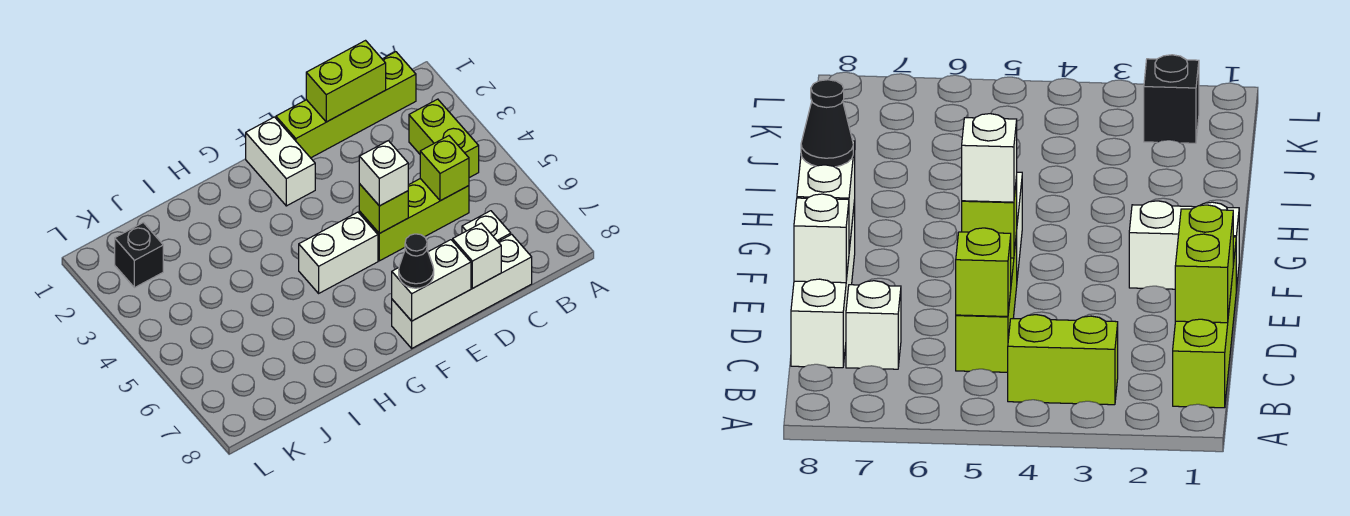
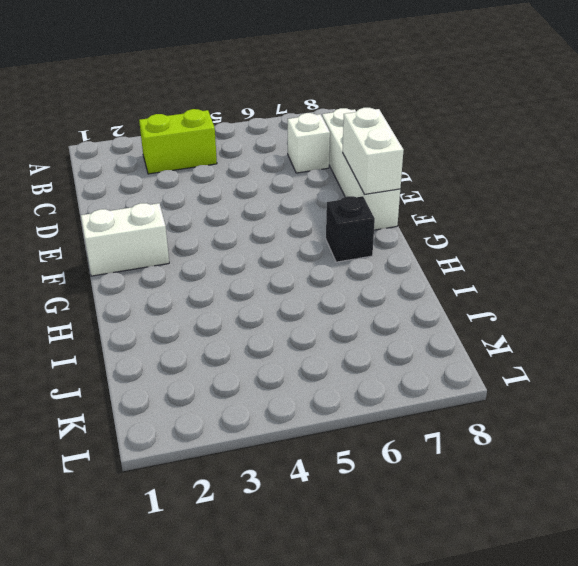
black brick G7 level 1 -> black brick K2 level 1
none -> lime brick B1:E1 level 1
none -> lime brick C5:E5 level 1
none -> white brick F5:G5 level 1

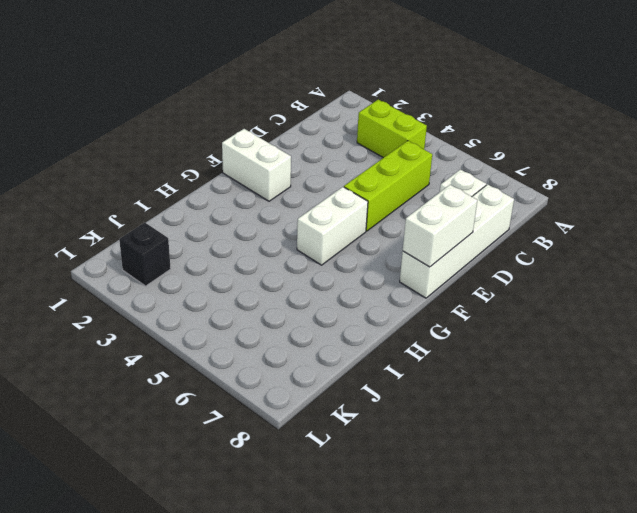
none -> lime brick B1:E1 level 1
none -> lime brick C1:D1 level 2
none -> lime brick C5 level 2

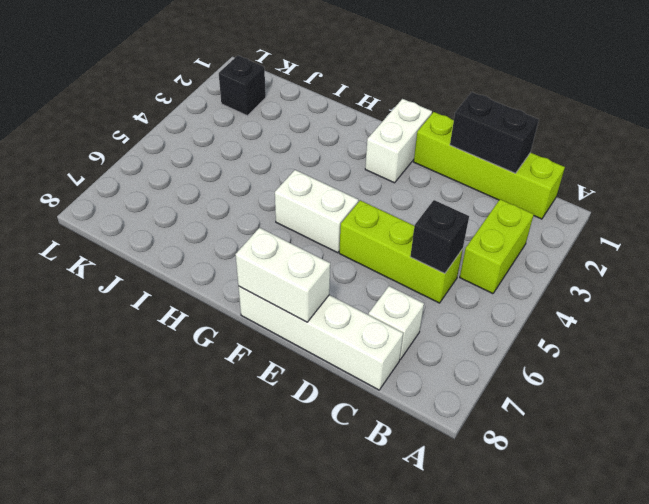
black brick C1:D1 level 2 -> lime brick C1:D1 level 2
black brick C5 level 2 -> lime brick C5 level 2
none -> white brick D8 level 2
none -> lime brick E5 level 2
none -> white brick E5 level 3

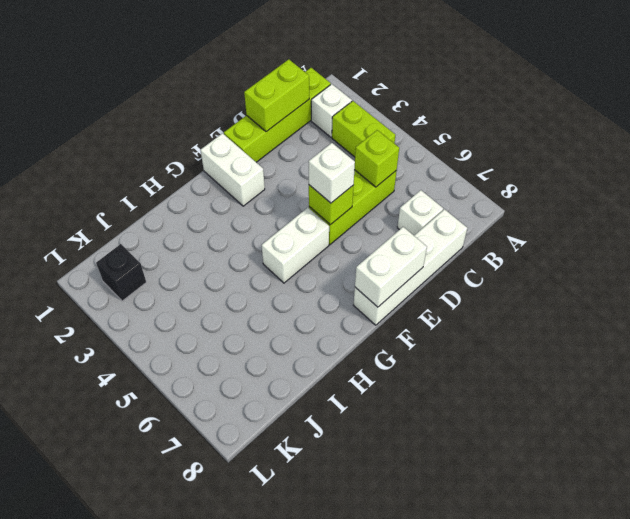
white brick B2 level 1 -> white brick D8 level 2
none -> black cone F8 level 3

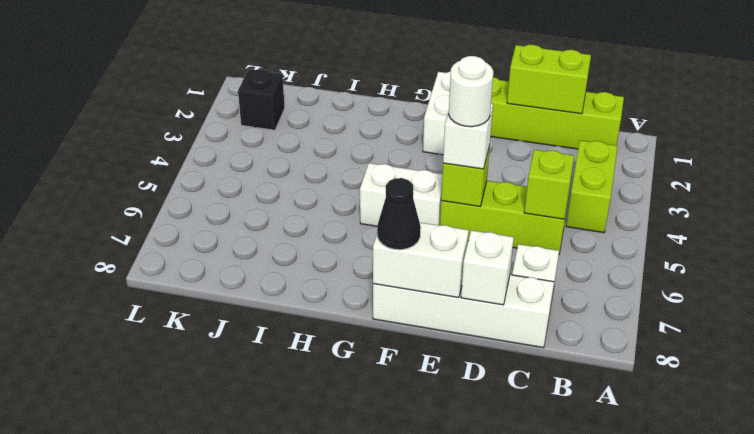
white round brick E5 level 4 -> none

